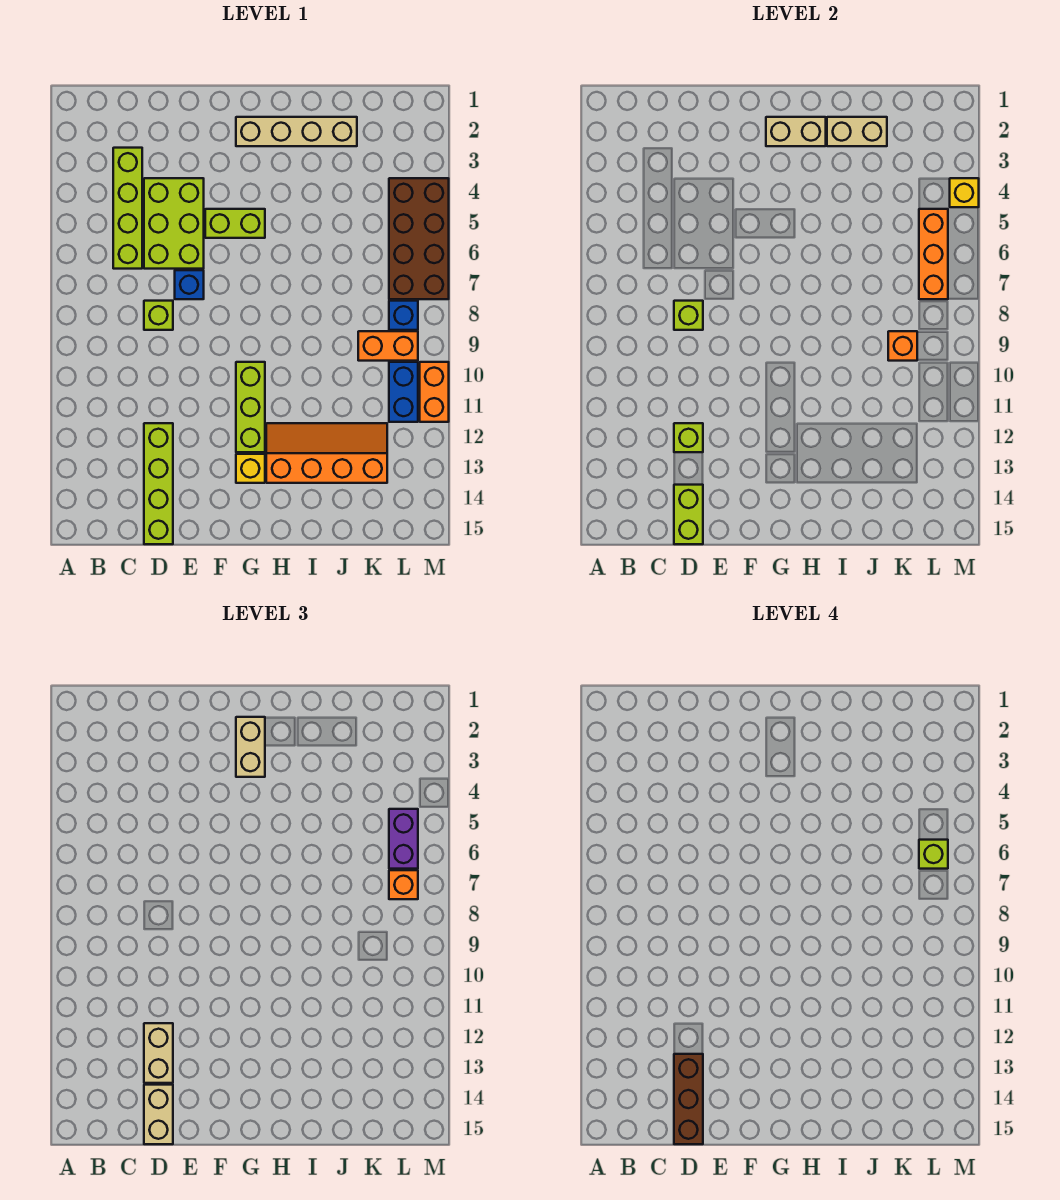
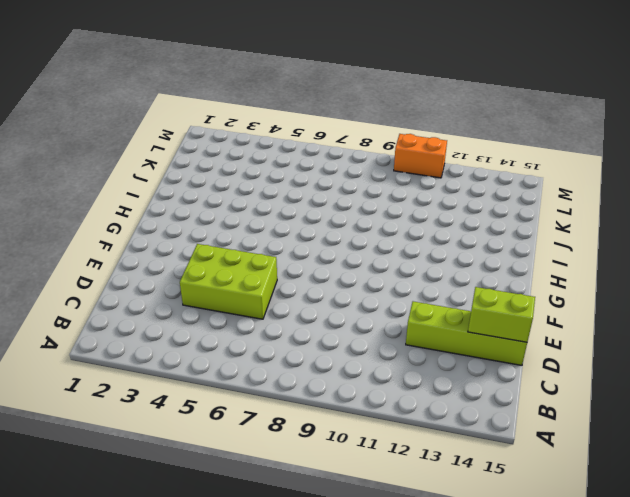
none -> lime brick C3:C6 level 1
none -> lime brick D8 level 1
none -> blue brick E7 level 1
none -> lime brick F5:G5 level 1

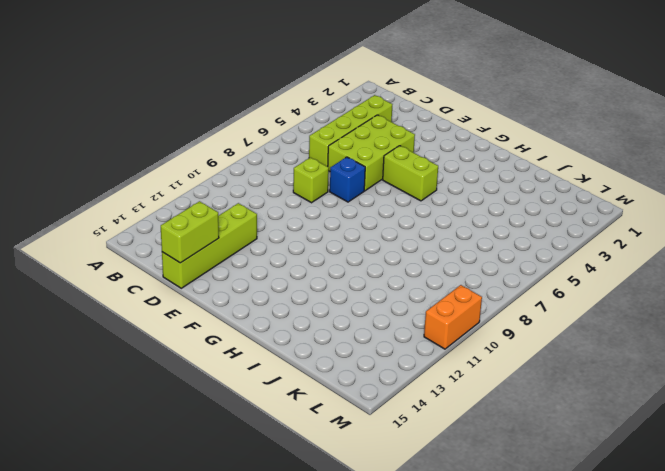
none -> tan brick G2:J2 level 1
none -> lime brick G10:G12 level 1
none -> yellow brick G13 level 1
none -> orange slope H12:K13 level 1 top 13

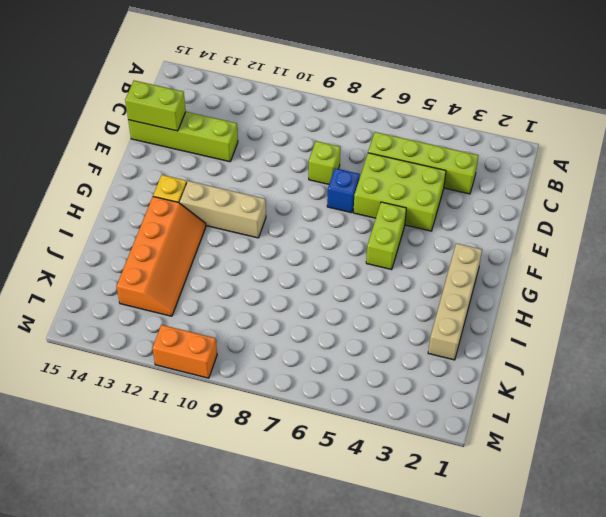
tan brick G10:G12 level 1 -> lime brick G10:G12 level 1
none -> orange brick K9:L9 level 1
none -> brown brick L4:M7 level 1
none -> blue brick L8 level 1
none -> blue brick L10:L11 level 1

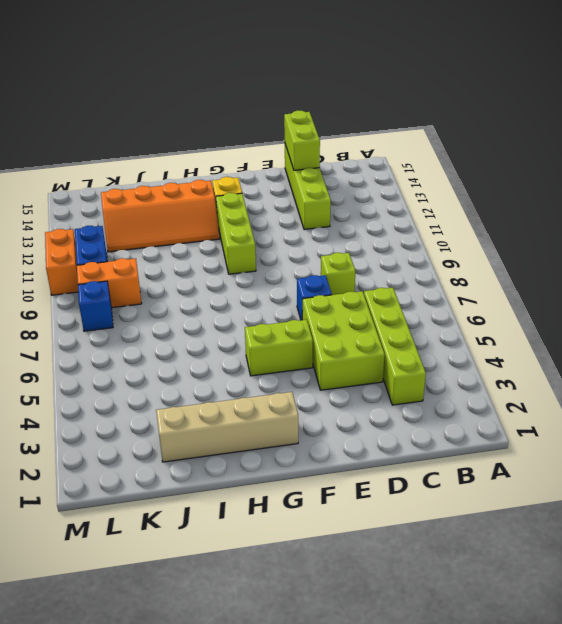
none -> brown brick L4:M7 level 1
none -> lime brick D8 level 2
none -> lime brick D12 level 2
none -> tan brick G2:H2 level 2

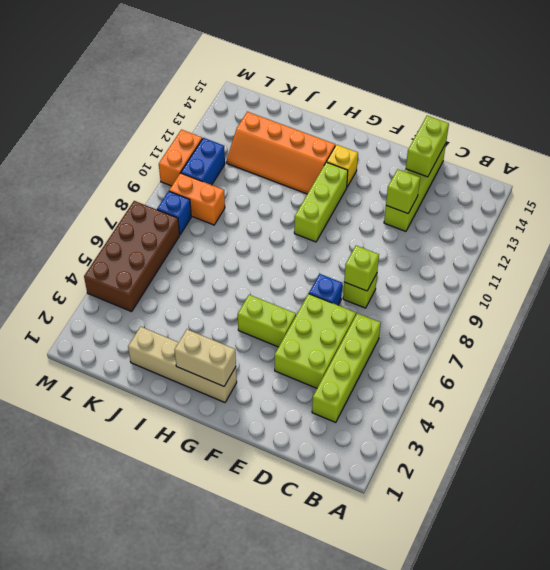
none -> tan brick I2:J2 level 2
none -> orange brick K9 level 2
none -> orange brick L5:L7 level 2
none -> yellow brick M4 level 2

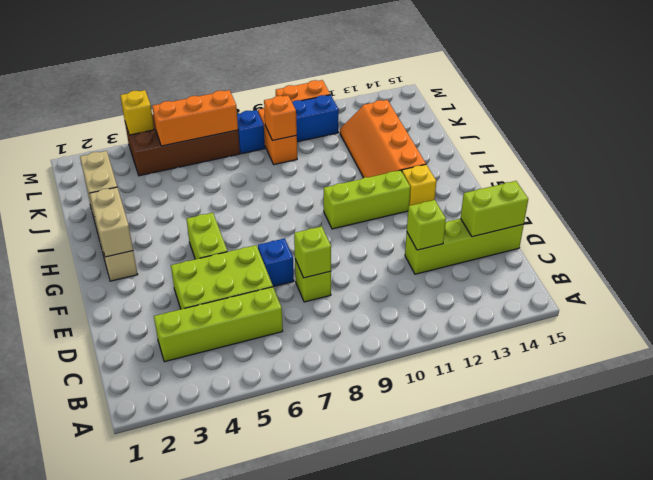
none -> tan brick D12:D13 level 3
none -> tan brick D14:D15 level 3
none -> tan brick G2:G3 level 3
none -> purple brick L5:L6 level 3

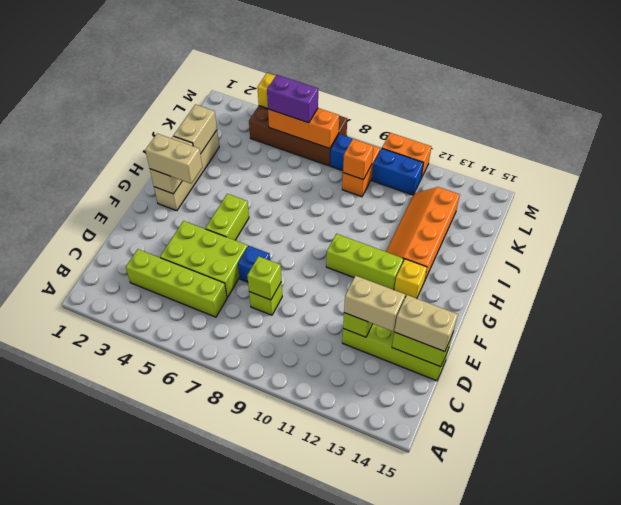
none -> orange brick L7 level 3
none -> brown brick D13:D15 level 4
none -> lime brick L6 level 4

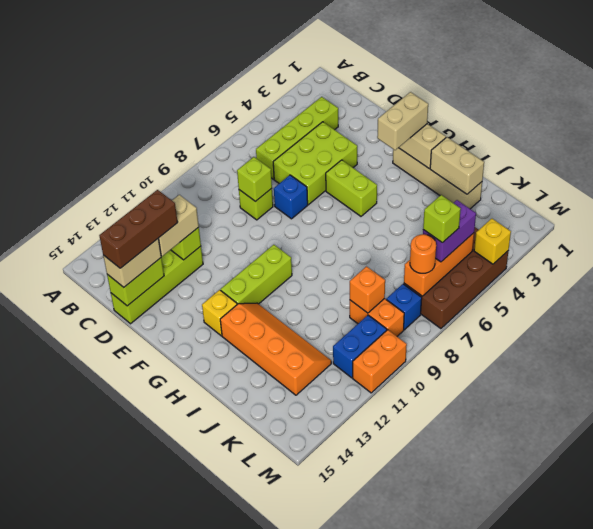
orange round brick L7 level 3 -> orange brick L7 level 3

